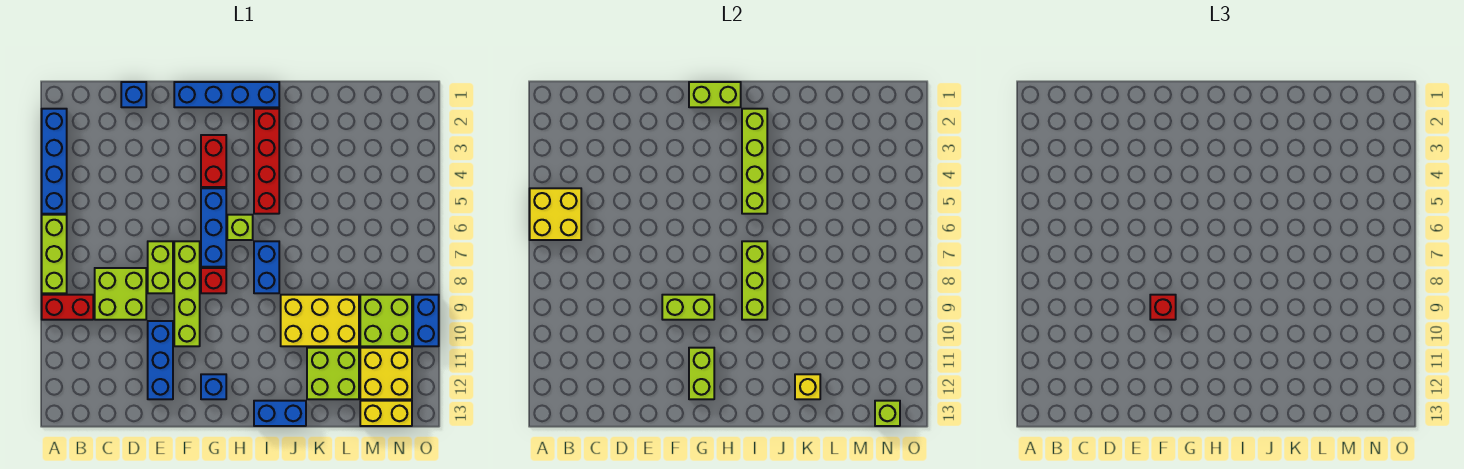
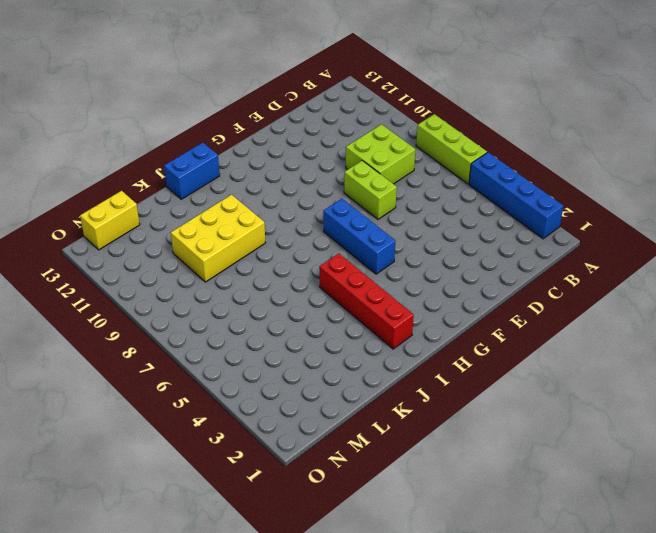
none -> red brick A9:B9 level 1
none -> blue brick D1 level 1
none -> blue brick E10:E12 level 1
none -> blue brick F1:I1 level 1

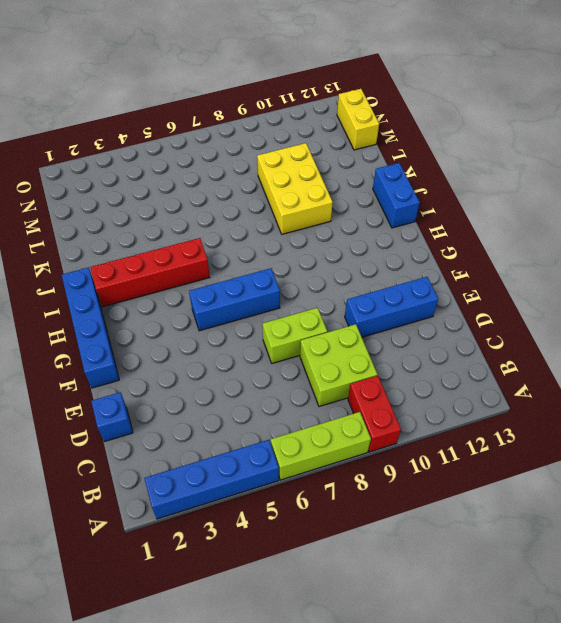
none -> lime brick F7:F10 level 1
none -> red brick G3:G4 level 1
none -> red brick G8 level 1
none -> blue brick G12 level 1

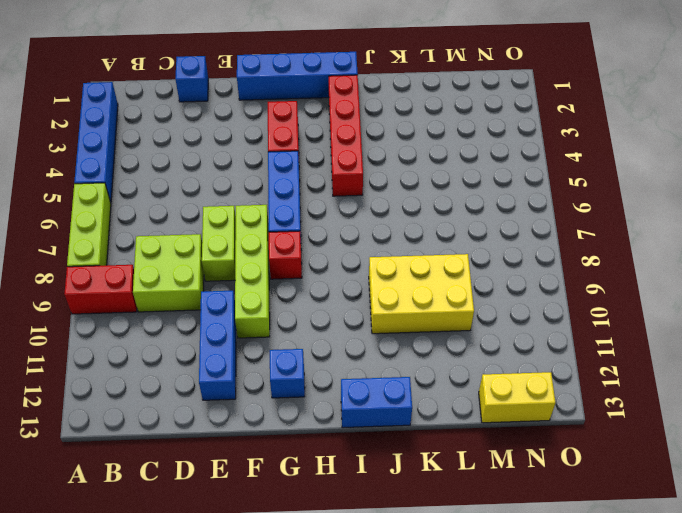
none -> lime brick H6 level 1
none -> blue brick I7:I8 level 1
none -> lime brick K11:L12 level 1
none -> lime brick M9:N10 level 1

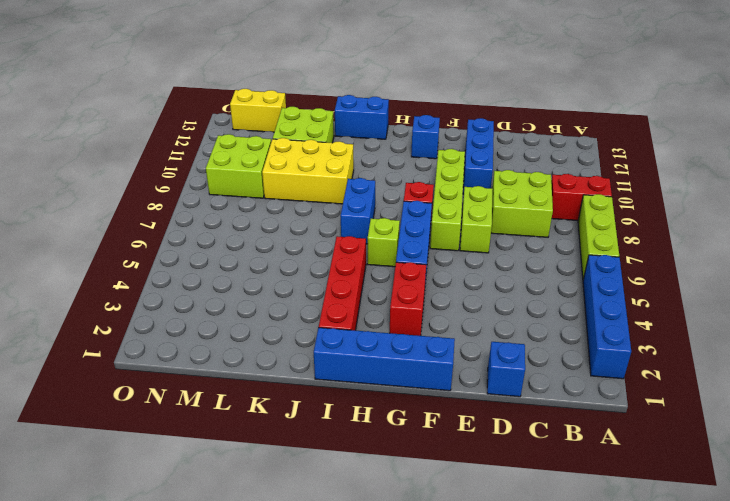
none -> yellow brick M11:N12 level 1
none -> blue brick O9:O10 level 1
none -> yellow brick A5:B6 level 2
none -> lime brick F9:G9 level 2

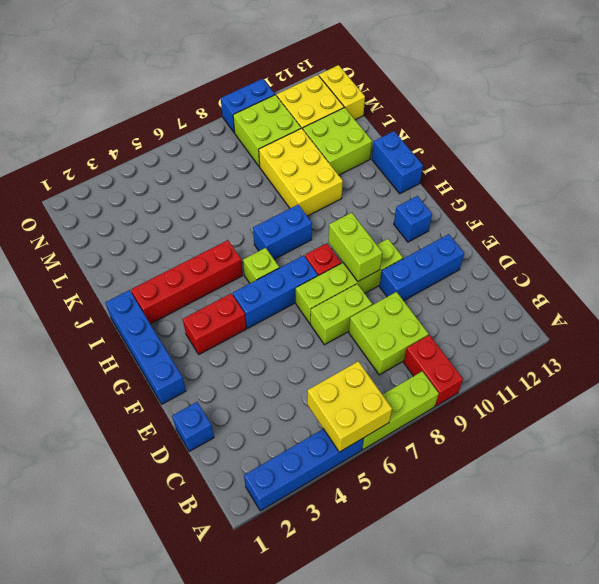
none -> lime brick G1:H1 level 2
none -> lime brick G11:G12 level 2
none -> lime brick I2:I5 level 2
none -> lime brick I7:I9 level 2

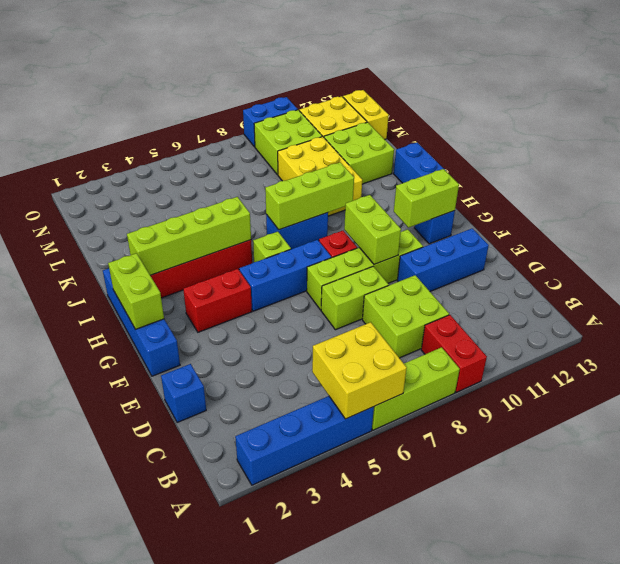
none -> yellow brick K12 level 2
none -> lime brick N13 level 2
none -> red brick F9 level 3

